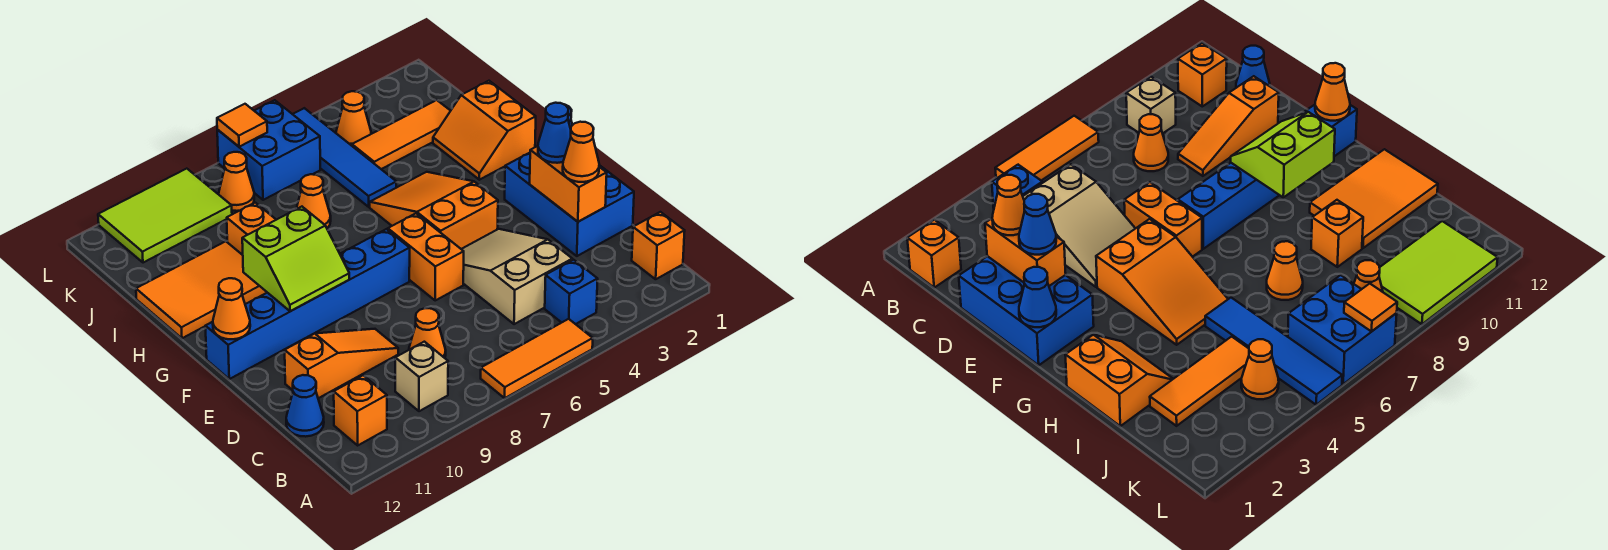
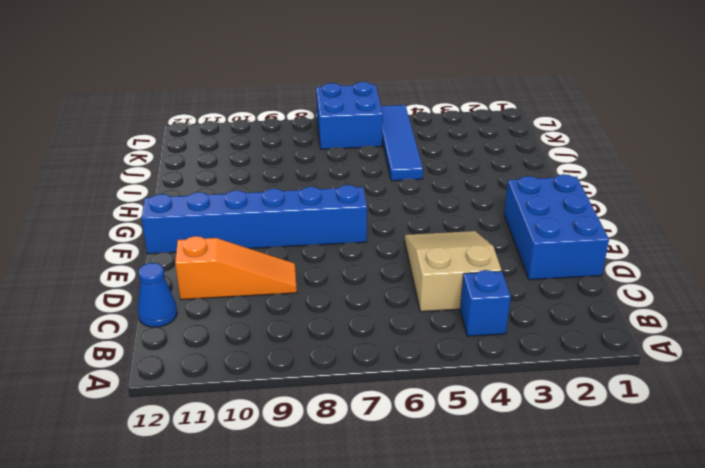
none -> orange tile A5:A7 level 1
none -> orange brick B1 level 1
none -> tan brick B9 level 1
none -> orange brick B11 level 1

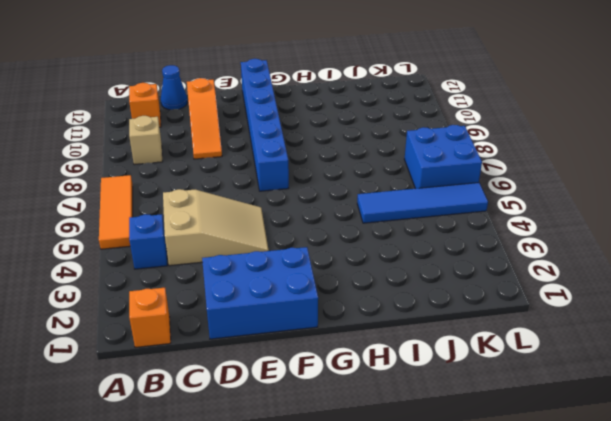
none -> orange cone C8 level 1
none -> orange brick E6:F6 level 1
none -> orange slope F4:H5 level 1 top F
none -> orange slope H1:I2 level 1 top 1

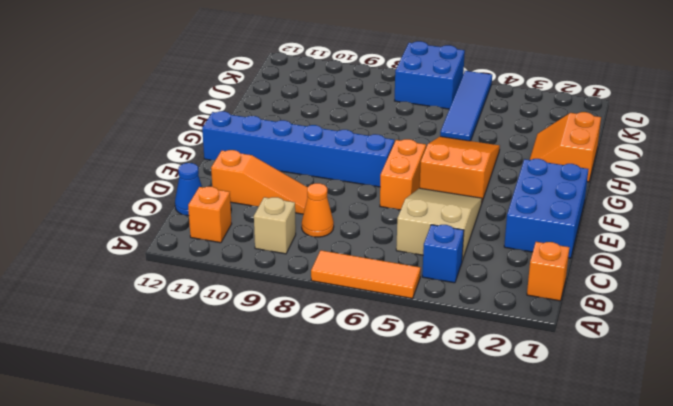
none -> orange tile H10:I12 level 1
none -> orange cone I7 level 1
none -> orange brick I9 level 1
none -> orange tile J2:J4 level 1

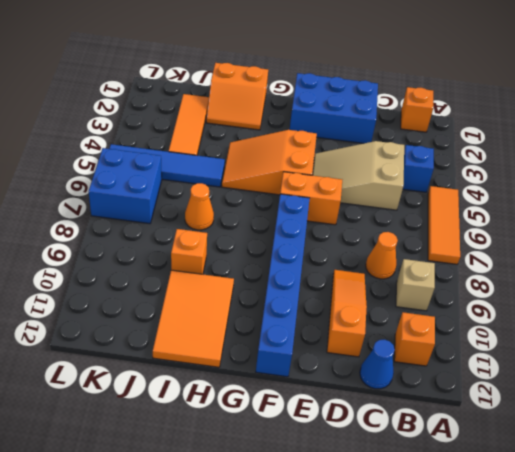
none -> orange cone K4 level 1
none -> orange cone K8 level 1
none -> lime tile K9:L11 level 1
none -> orange brick D2:E2 level 2

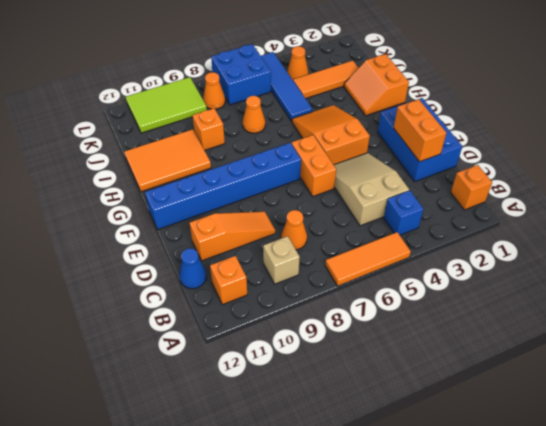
none -> blue cone F1 level 2
none -> lime slope F9:G10 level 2 top G
none -> orange cone F12 level 2
none -> orange tile L7 level 2

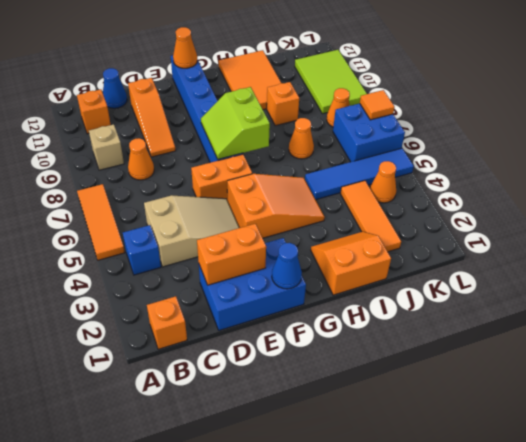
lime slope F7:G8 level 2 top G -> lime slope F9:G10 level 2 top G
none -> orange cone D2 level 3
none -> blue cone E2 level 3

